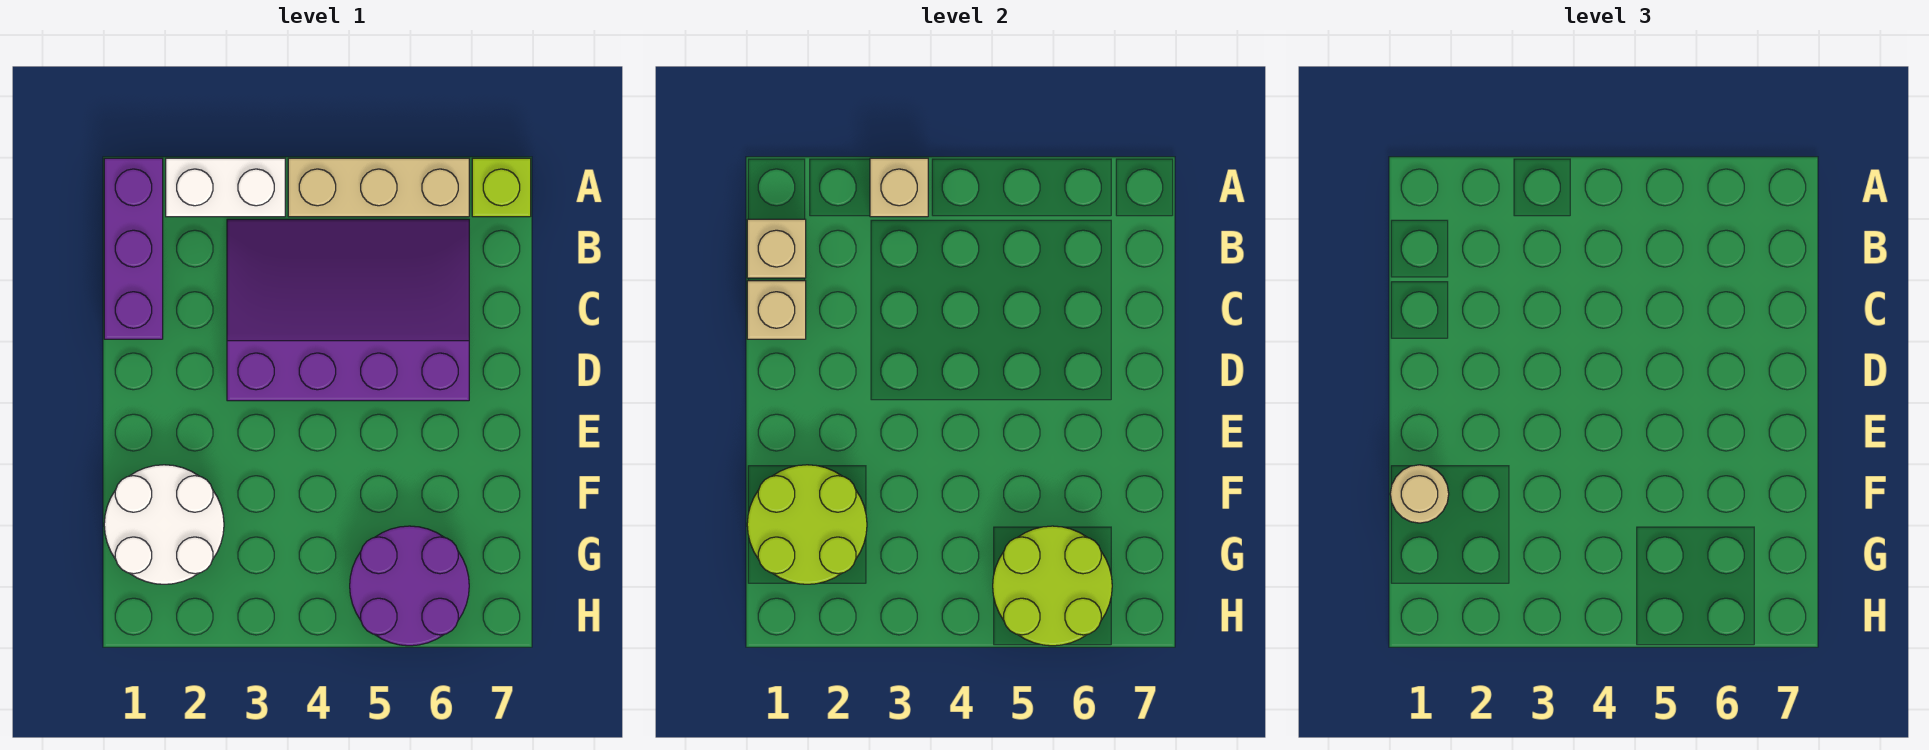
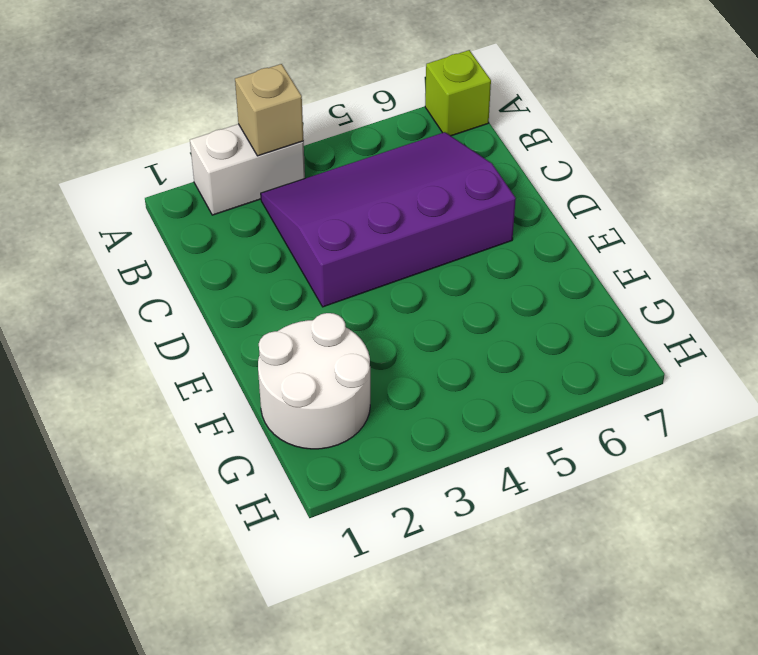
none -> purple brick A1:C1 level 1
none -> tan brick A4:A6 level 1
none -> purple round brick G5:H6 level 1

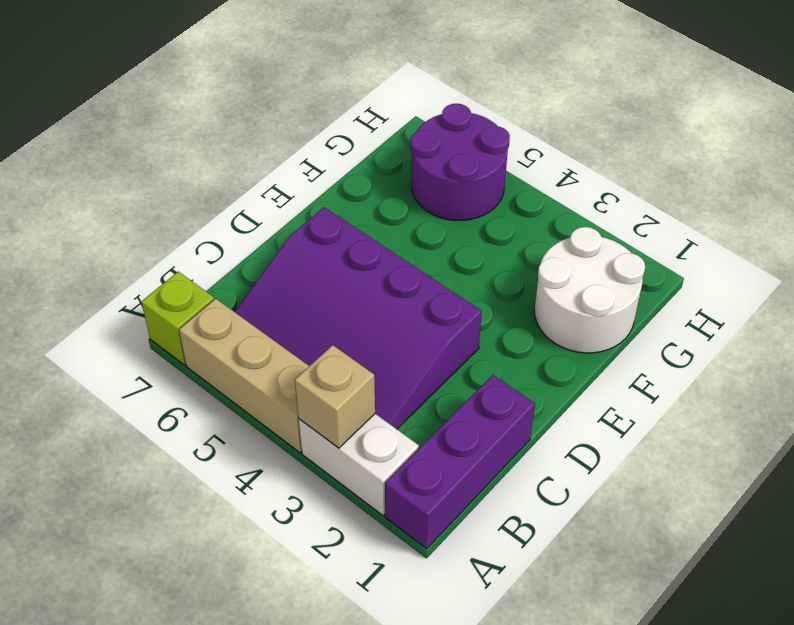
none -> tan brick B1 level 2
none -> tan brick C1 level 2
none -> lime round brick F1:G2 level 2

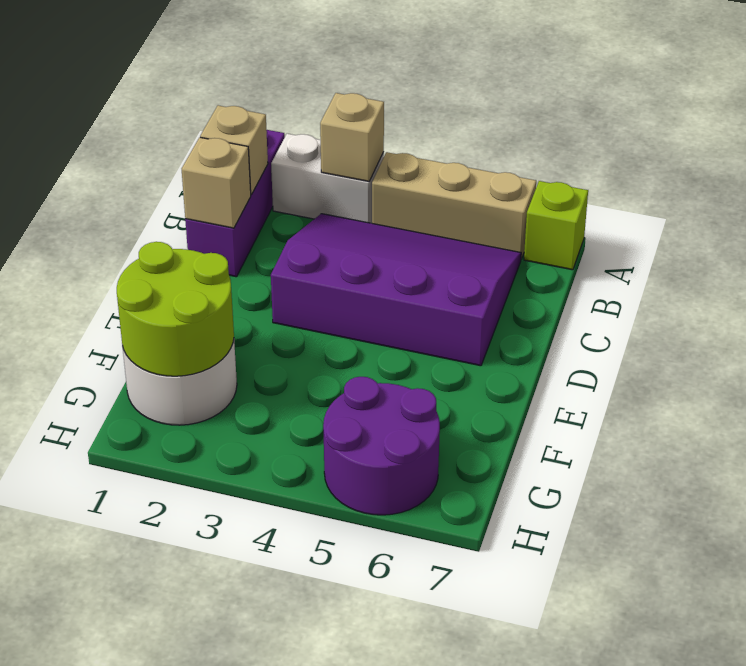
none -> lime round brick G5:H6 level 2
none -> tan round brick F1 level 3

